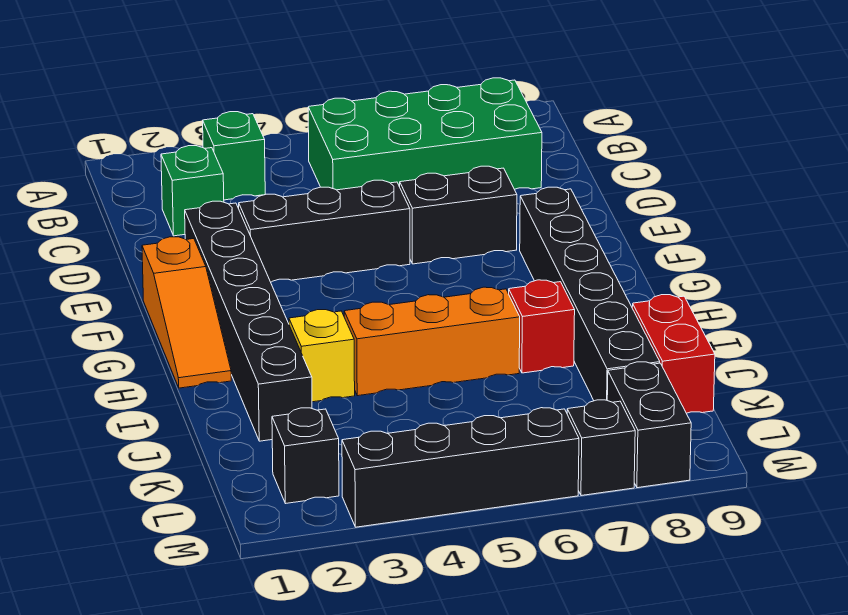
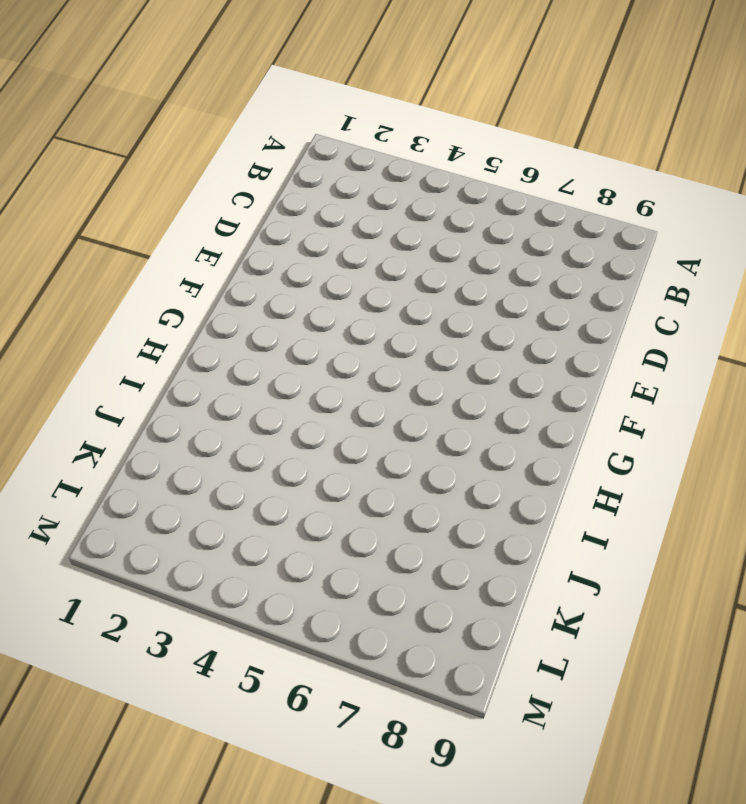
none -> green brick B3 level 1
none -> green brick B5:C8 level 1
none -> green brick C2 level 1

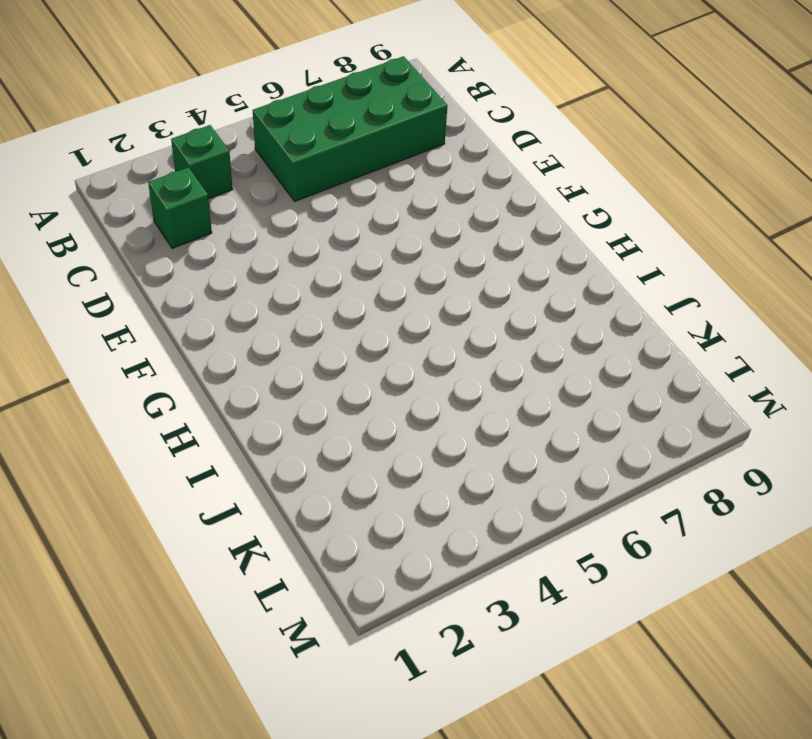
none -> black brick E2:J2 level 1
none -> black brick E3:E5 level 1
none -> black brick E6:E7 level 1

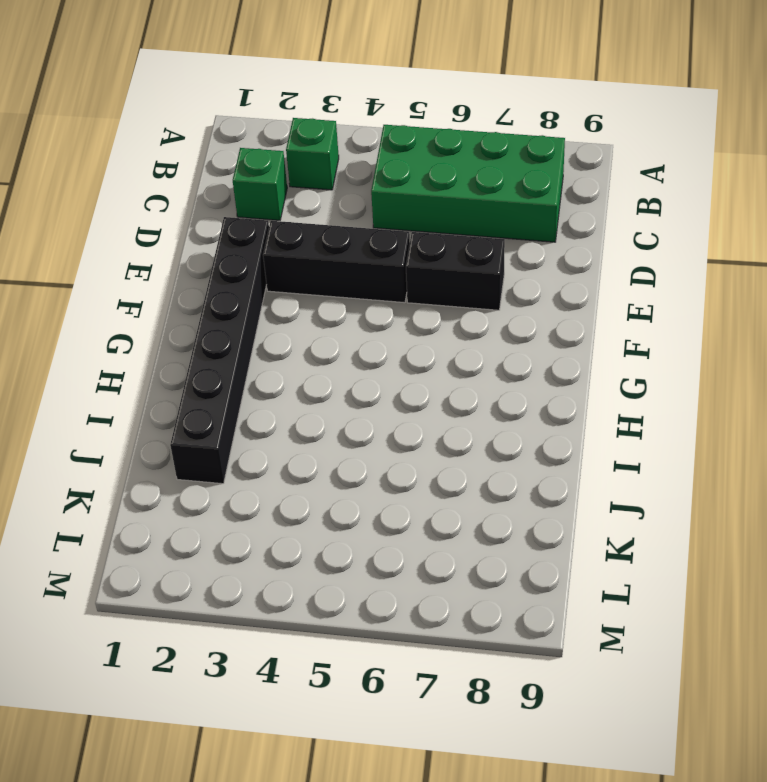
none -> orange slope F1:H1 level 1 top F
none -> black brick F8:K8 level 1
none -> yellow brick I3 level 1

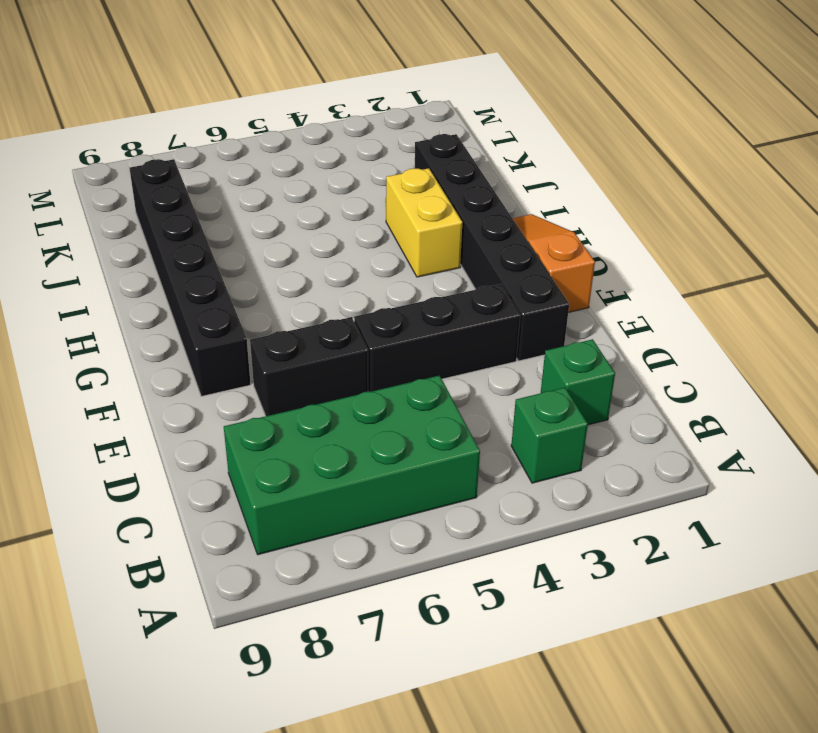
yellow brick H3:I3 level 1 -> yellow brick I3 level 1
none -> orange brick I4:I6 level 1
none -> red brick I7 level 1
none -> red brick J9:K9 level 1

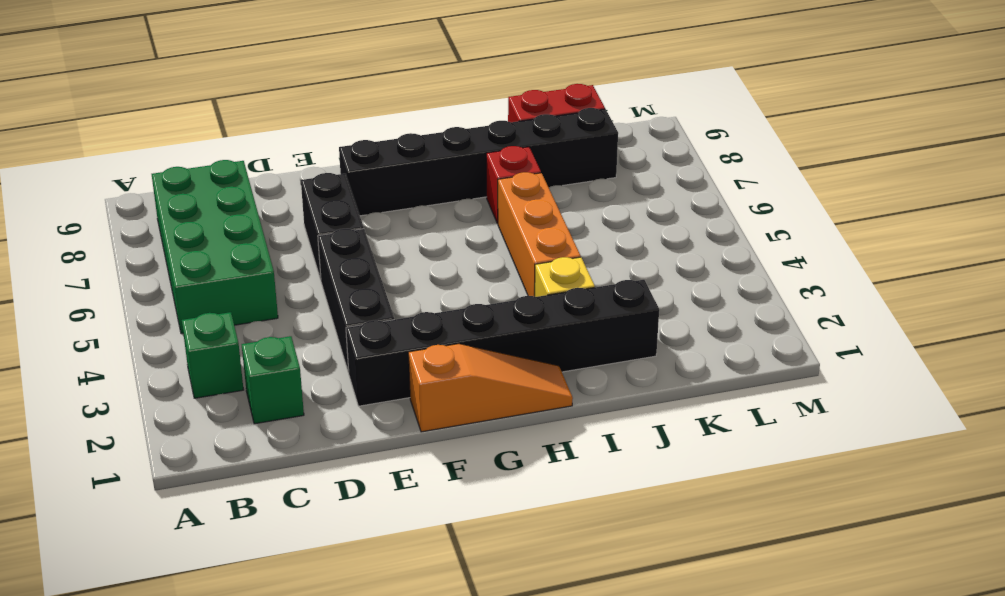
none -> black brick L2 level 1
none -> black brick L8:M8 level 1
none -> black brick M3:M6 level 1

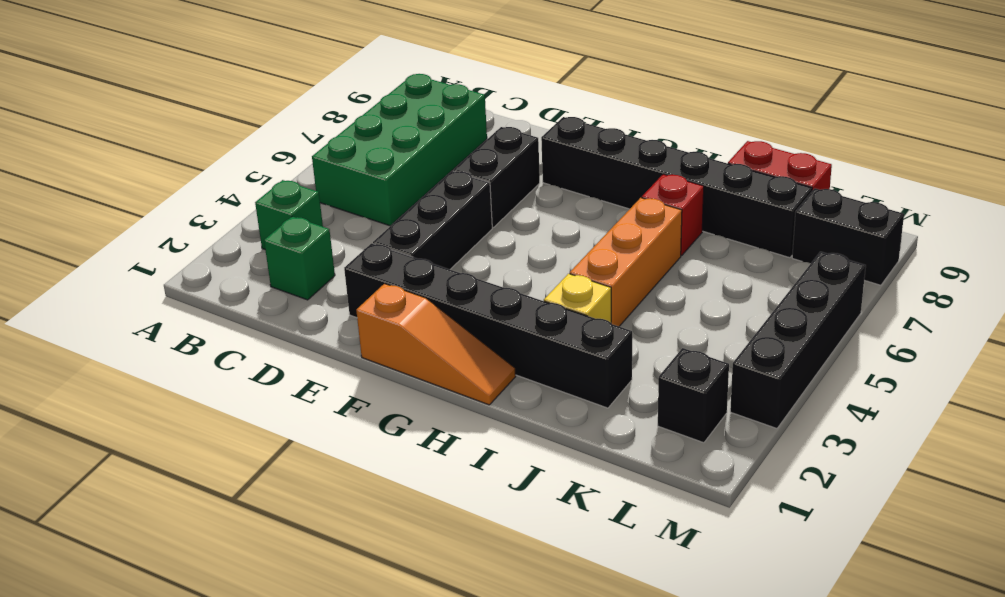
none -> black brick M7 level 1

